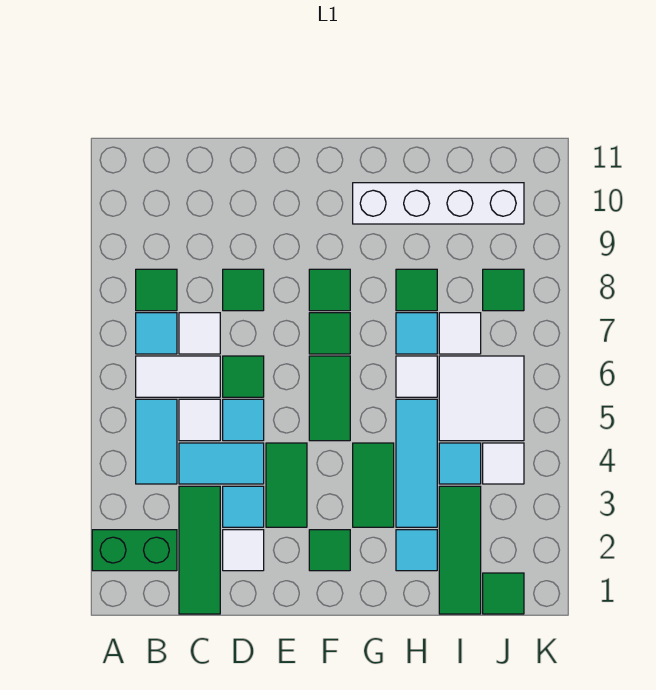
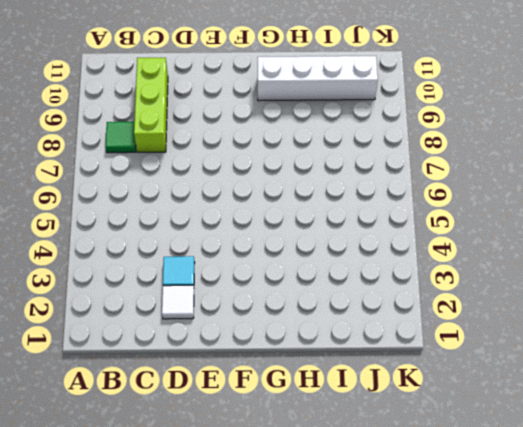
lime brick C8:C10 level 1 -> none
none -> green brick A2:B2 level 1
none -> cyan tile B4:B5 level 1
none -> white tile B6:C6 level 1
none -> cyan tile B7 level 1

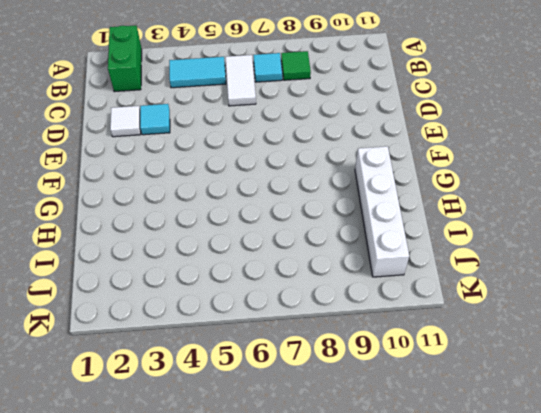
none -> green tile C1:C3 level 1
none -> cyan tile C4:D4 level 1
none -> white tile C5 level 1
none -> white tile C7 level 1

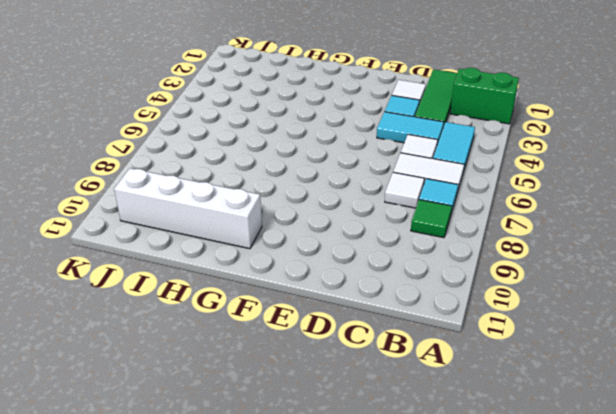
none -> cyan tile D5 level 1
none -> green tile D6 level 1
none -> green tile D8 level 1
none -> green tile E3:E4 level 1

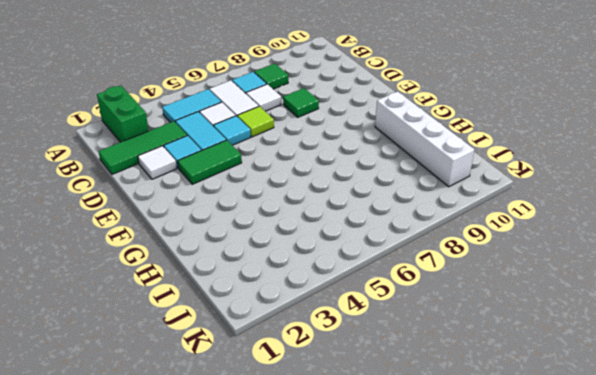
lime tile D6 level 1 -> green tile D6 level 1
none -> green tile F2 level 1
none -> green tile F5:F6 level 1
none -> green tile F7 level 1
none -> green tile F8 level 1

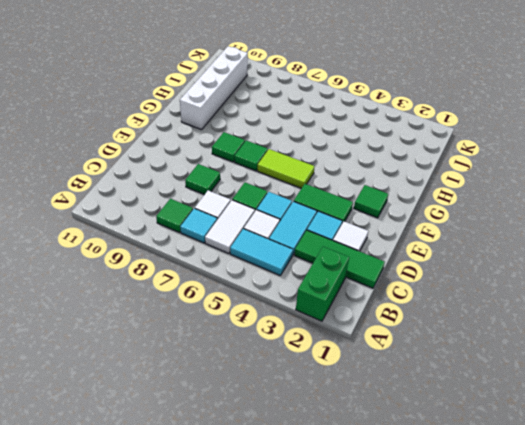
lime tile F5:F6 level 1 -> green tile F5:F6 level 1
none -> green tile G3:G4 level 1
none -> cyan tile H2 level 1
none -> cyan tile H3:H5 level 1
none -> white tile H6 level 1

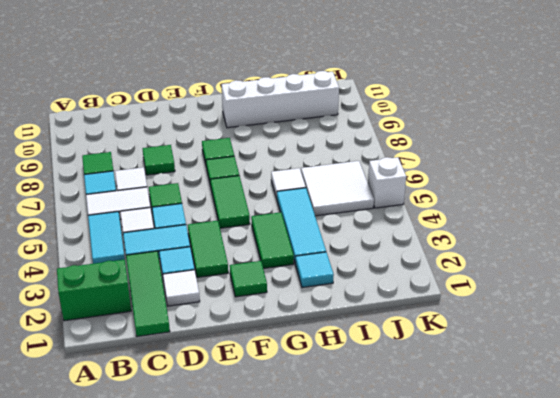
white brick K5 level 1 -> none
none -> cyan tile H7 level 1
none -> green tile H8 level 1
none -> green tile I1:I3 level 1
none -> cyan tile I4 level 1

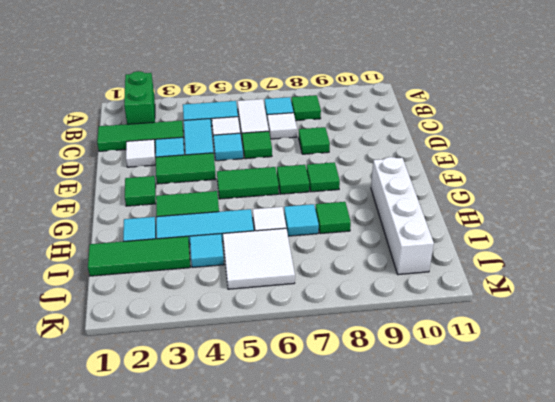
none -> white tile I7 level 1
none -> green tile J1 level 1
none -> white tile J4 level 1
none -> green tile J8 level 1

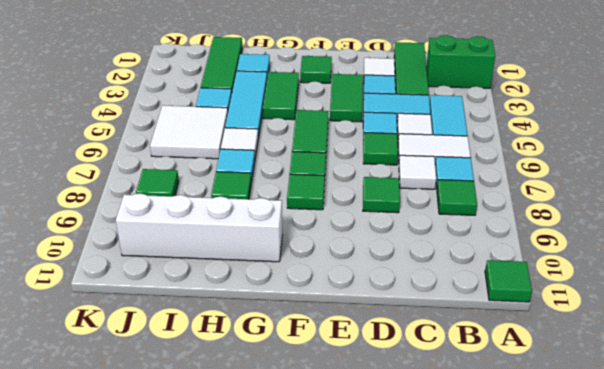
green tile A11 level 1 -> green tile J1 level 1
none -> white tile I7 level 1
none -> white tile J4 level 1

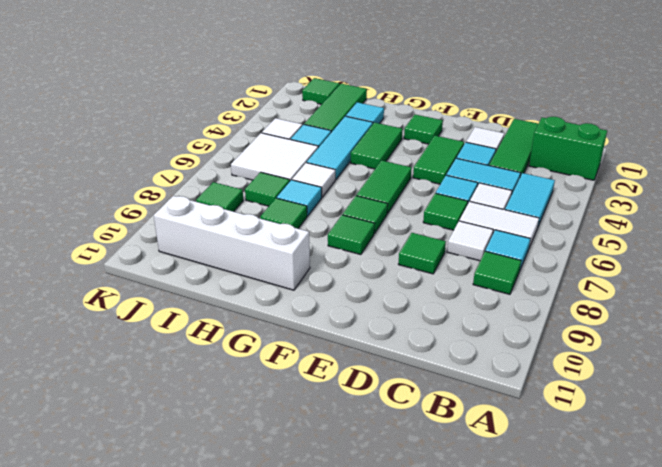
green tile I7 level 1 -> white tile I7 level 1

